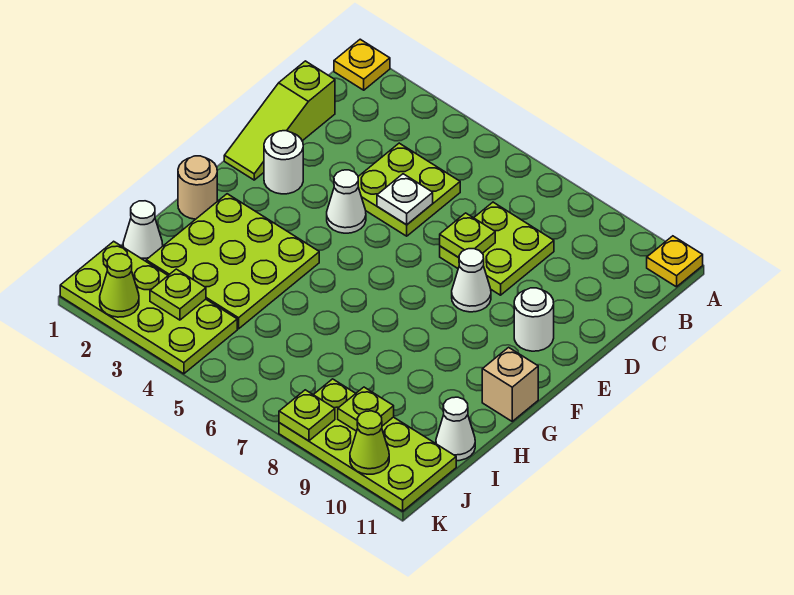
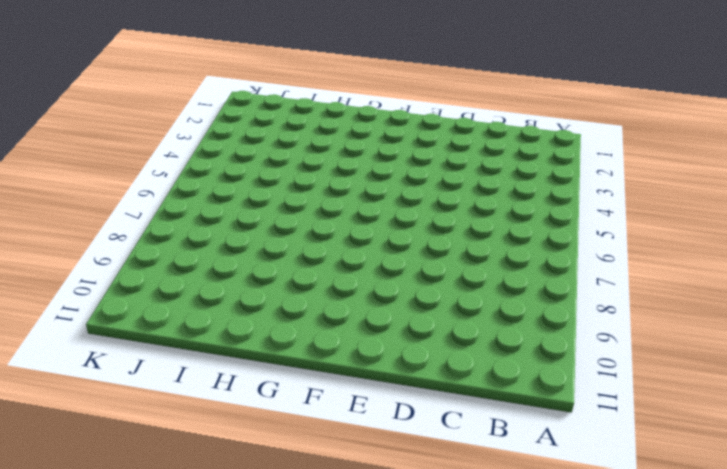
none -> yellow plate A1 level 1
none -> yellow plate A11 level 1
none -> lime slope C1:E1 level 1 top C

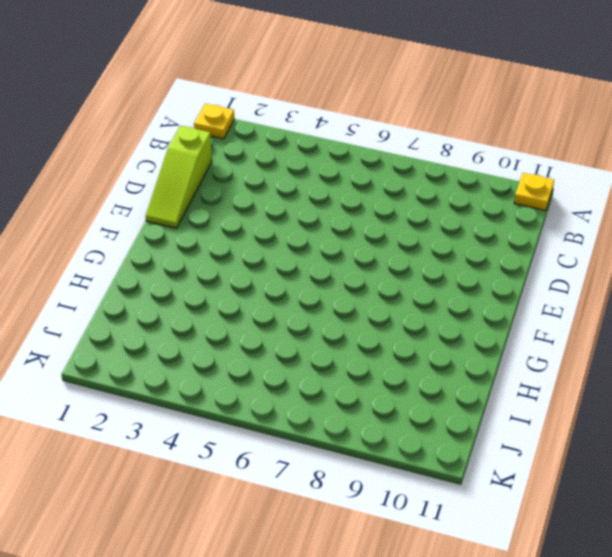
none -> lime plate C4:D5 level 1
none -> lime plate C7:D8 level 1
none -> white round brick E2 level 1

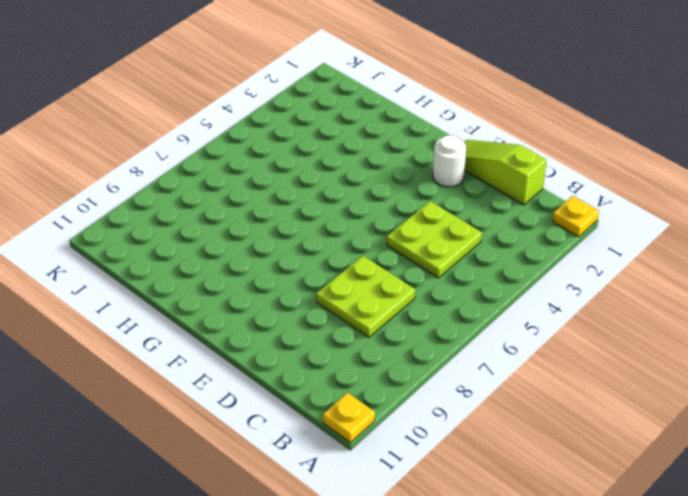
none -> white cone E4 level 1
none -> white cone E8 level 1
none -> white round brick E10 level 1

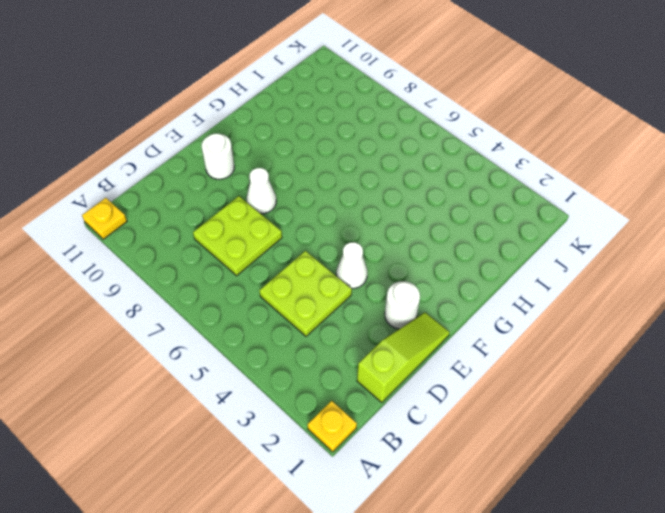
none -> tan round brick G1 level 1
none -> lime plate G2:I4 level 1
none -> tan brick G11 level 1

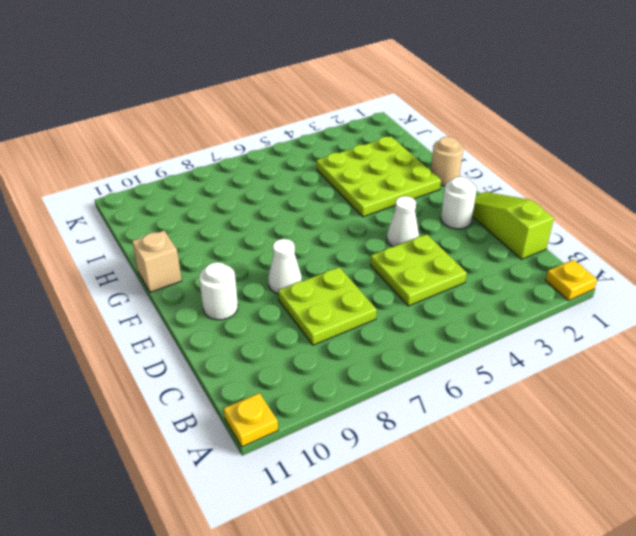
none -> white cone I1 level 1
none -> white cone I11 level 1
none -> lime plate J1:K4 level 1

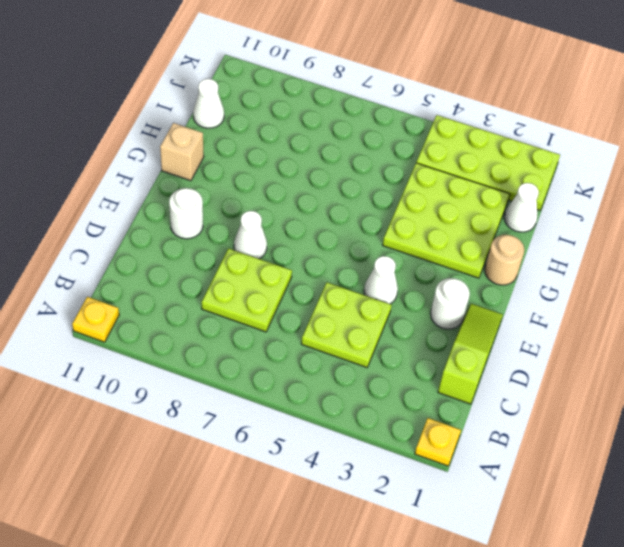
none -> lime plate J8:K11 level 1
none -> white plate D5 level 2
none -> lime plate D7 level 2

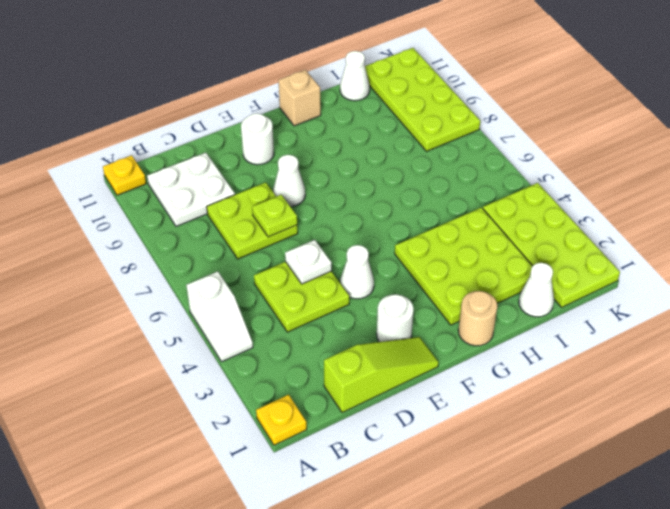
white slope A4:A5 level 1 top 5 -> none
white plate B9:C10 level 1 -> none
none -> lime plate J3 level 2
none -> lime plate J9 level 2
none -> lime cone K2 level 2

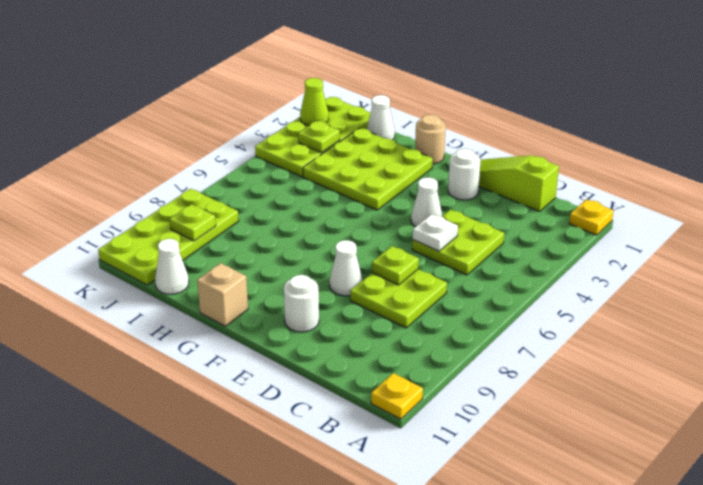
none -> lime plate K8 level 2
none -> lime cone K10 level 2

